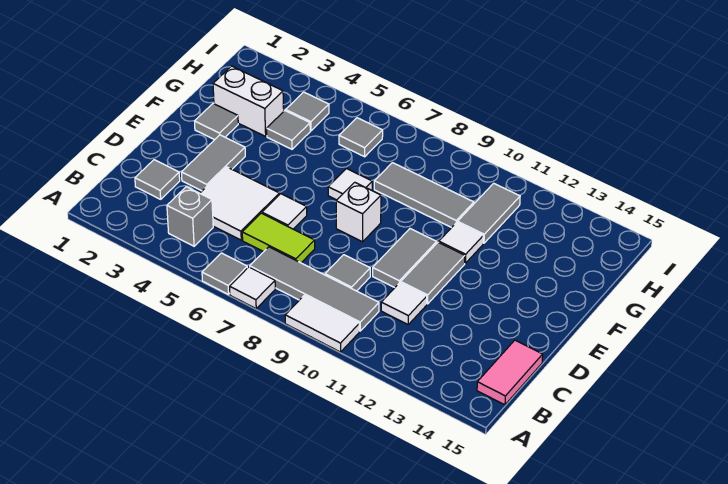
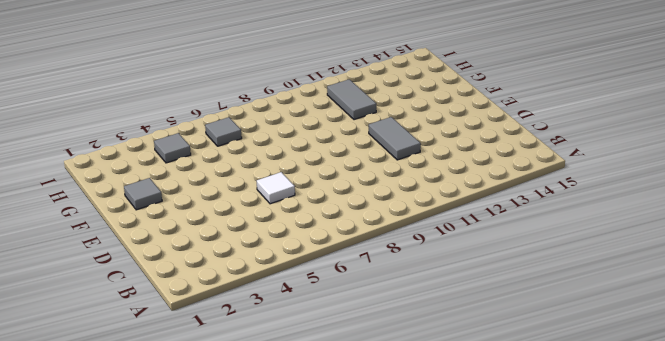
none -> grey tile A6 level 1
none -> white tile A7 level 1
none -> white tile A9:A10 level 1

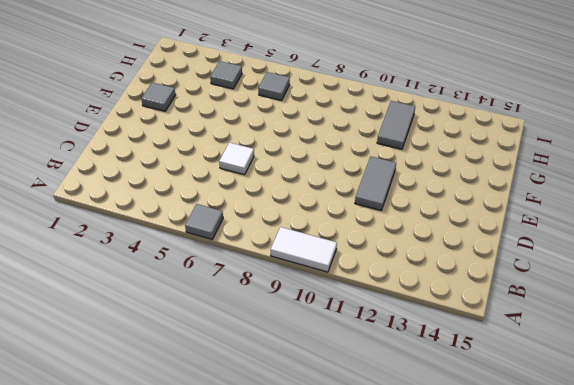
none -> white tile A7 level 1
none -> grey brick B4 level 1
none -> grey tile B7:B10 level 1

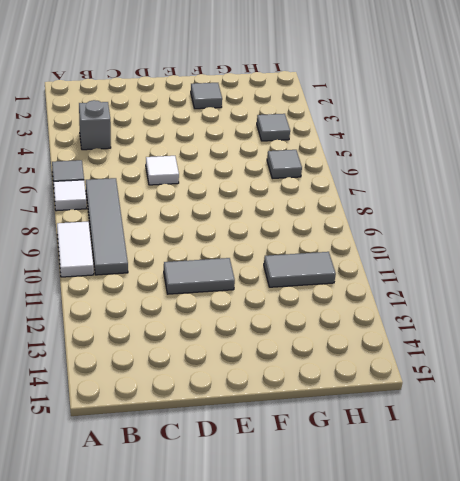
none -> pink tile B15:C15 level 1
none -> grey tile C2 level 1
none -> white tile C4:D5 level 1

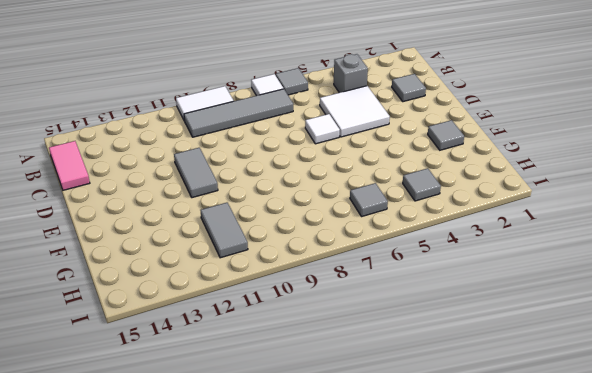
none -> lime tile C6:C7 level 1
none -> grey tile C9 level 1
none -> white tile C11 level 1

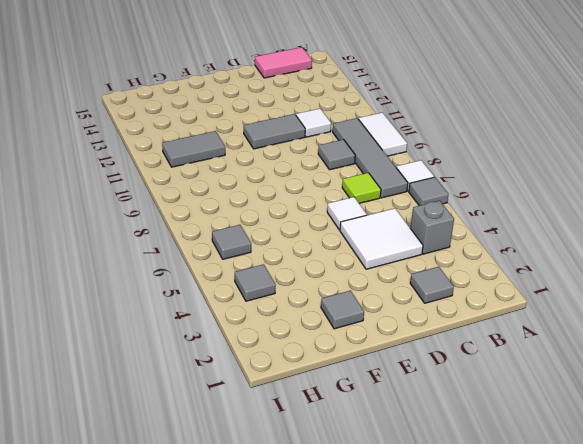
lime tile C7 level 1 -> lime tile C6:C7 level 1
none -> grey tile D3:E3 level 1
none -> grey tile D10:E10 level 1
none -> white brick E8 level 1

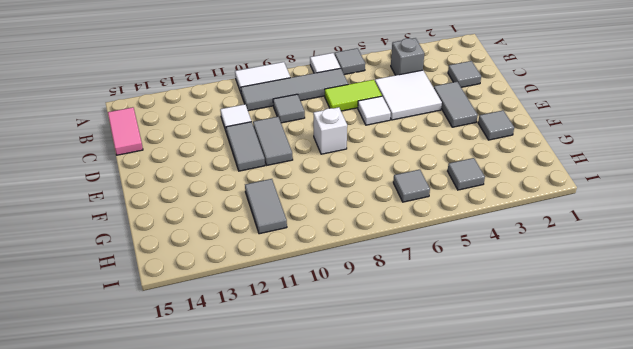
none -> white tile F7 level 1
none -> white tile F11 level 1
none -> white brick G2:G3 level 1

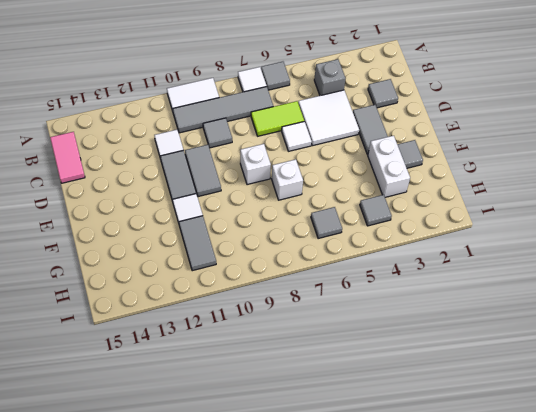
white brick F3:G3 level 1 -> white brick G2:G3 level 1
white brick F7 level 1 -> white tile F7 level 1
none -> grey tile G4 level 1
none -> grey tile G8:G10 level 1

